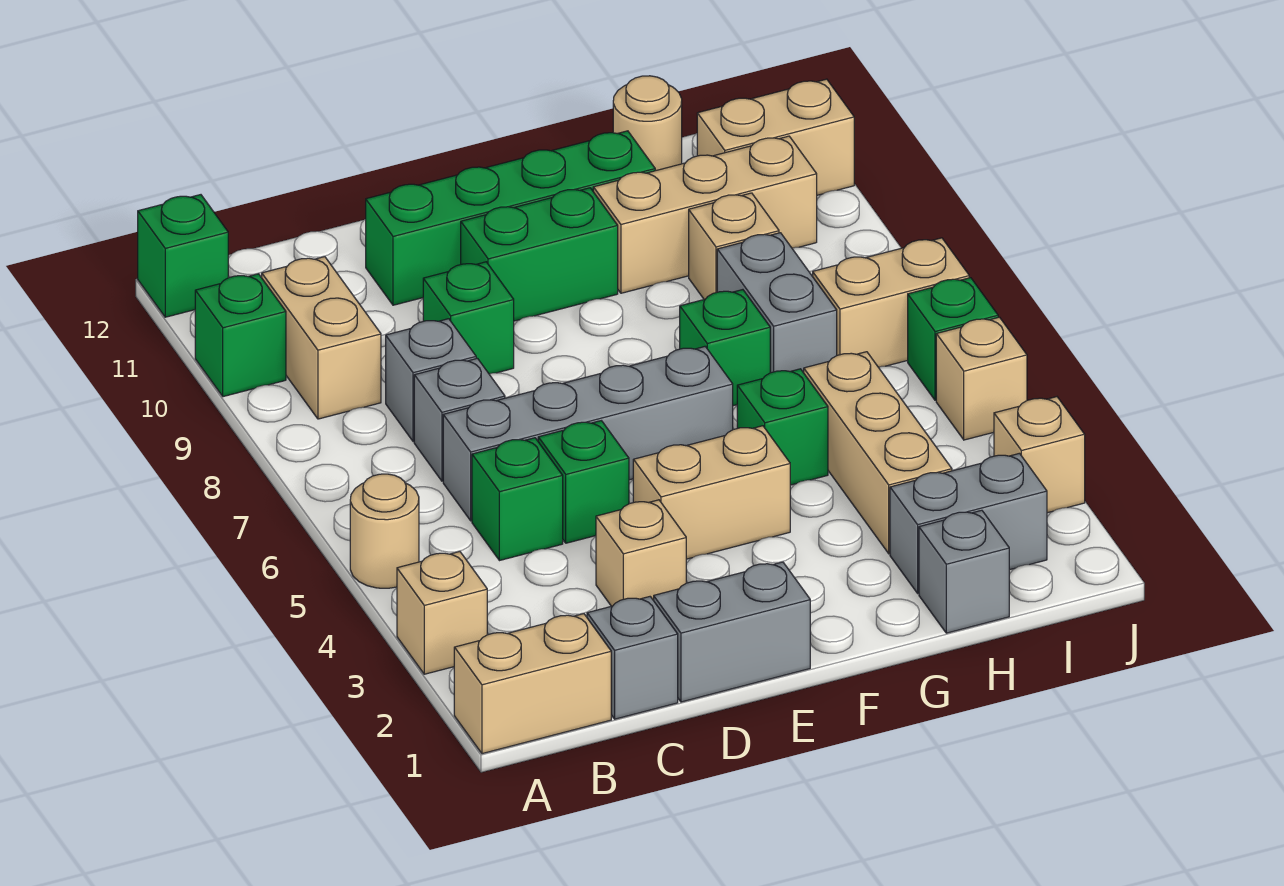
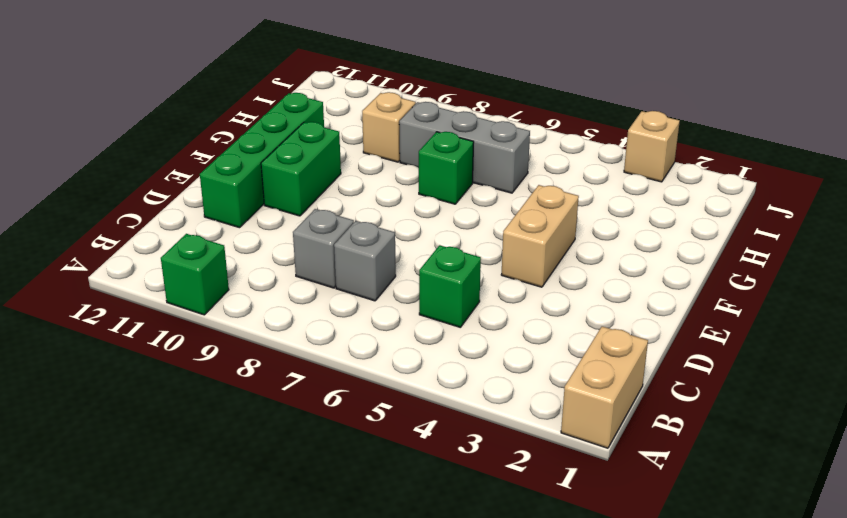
grey brick H6:H8 level 1 -> grey brick H7:H8 level 1
none -> tan brick A3 level 1
none -> tan round brick A5 level 1
none -> green brick A12 level 1
none -> tan brick B9:B10 level 1

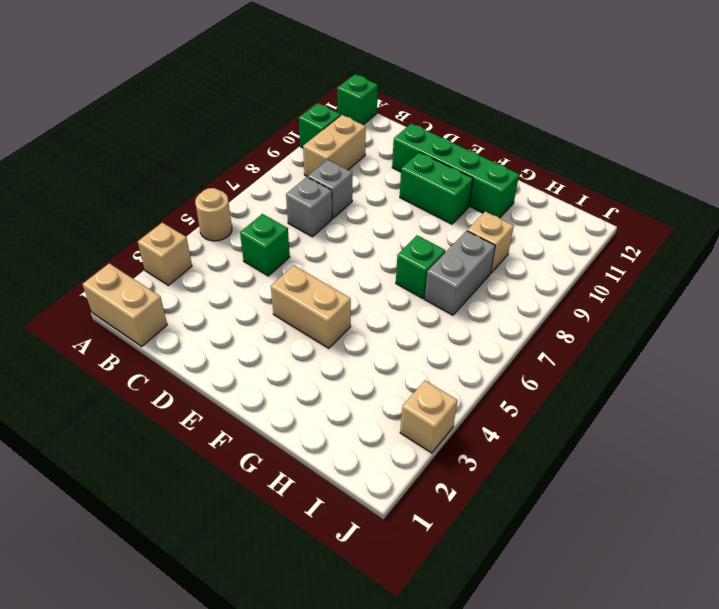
none -> grey brick C1 level 1
none -> grey brick C6:F6 level 1
none -> grey brick D1:E1 level 1
none -> tan brick D3 level 1

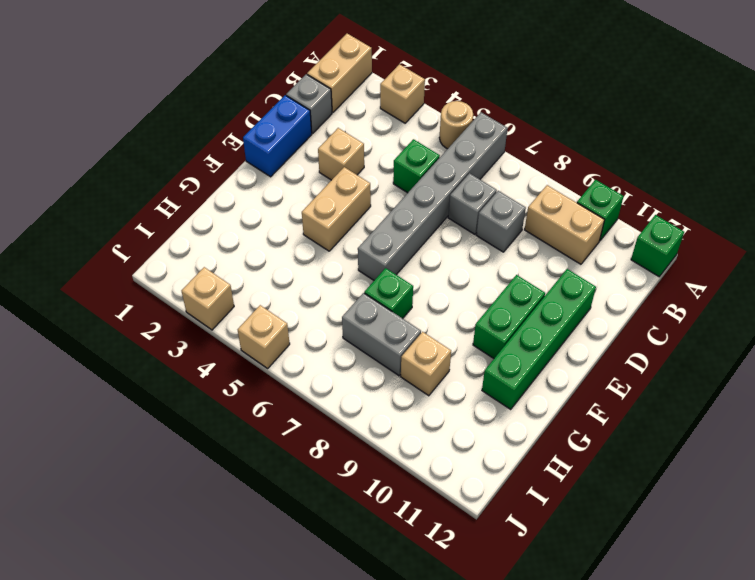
grey brick A6:F6 level 1 -> grey brick C6:F6 level 1
blue brick D1:E1 level 1 -> grey brick D1:E1 level 1
none -> green brick D5 level 1
none -> green brick D9 level 1
none -> green brick G5 level 1
none -> tan brick G10:I10 level 1

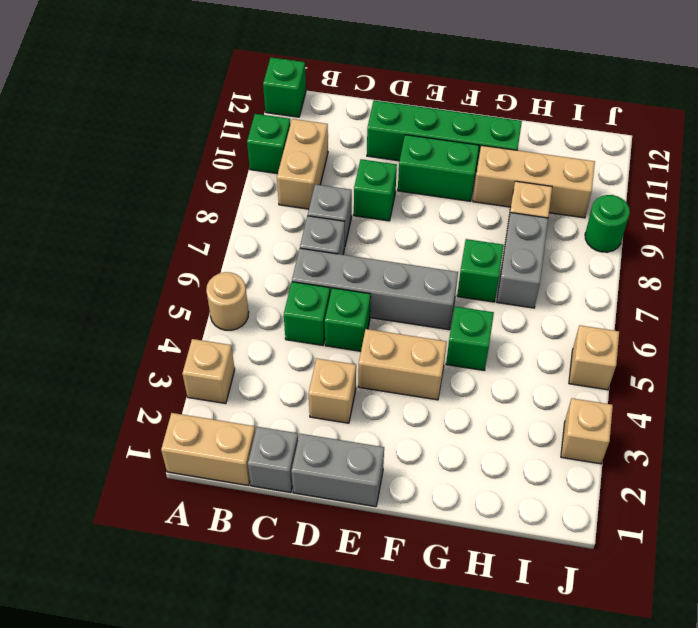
green round brick J9 level 1 -> none
none -> grey brick H1 level 1
none -> grey brick H2:I2 level 1
none -> tan brick H3:H5 level 1
none -> tan round brick H12 level 1

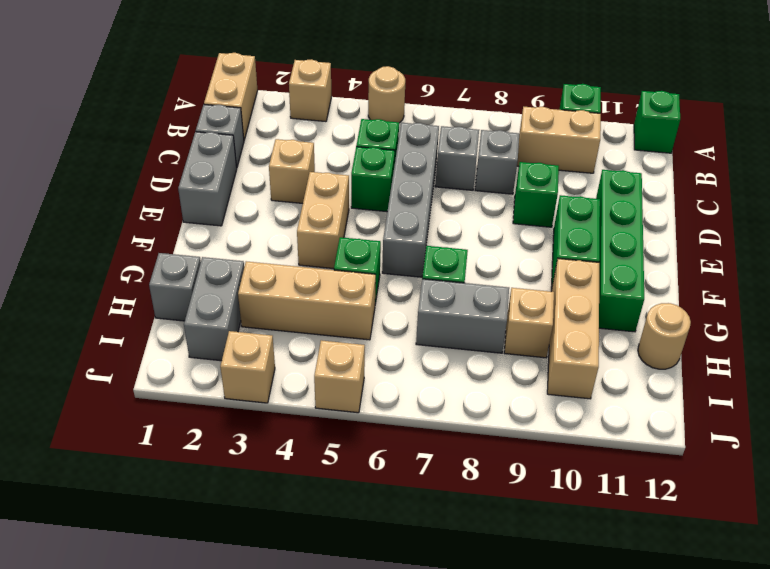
none -> tan brick I7:J7 level 1
none -> tan brick I11:J11 level 1
none -> green brick J6 level 1

